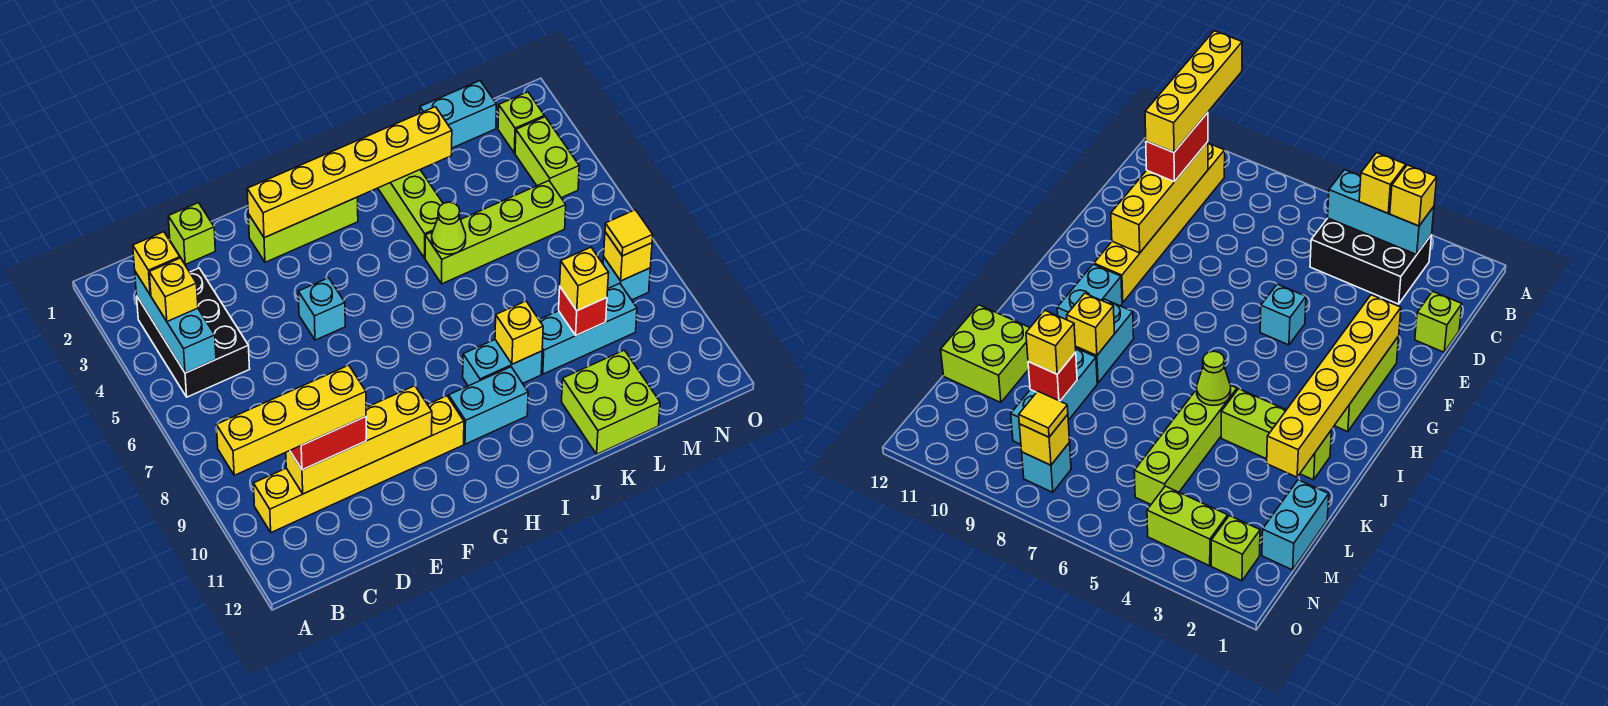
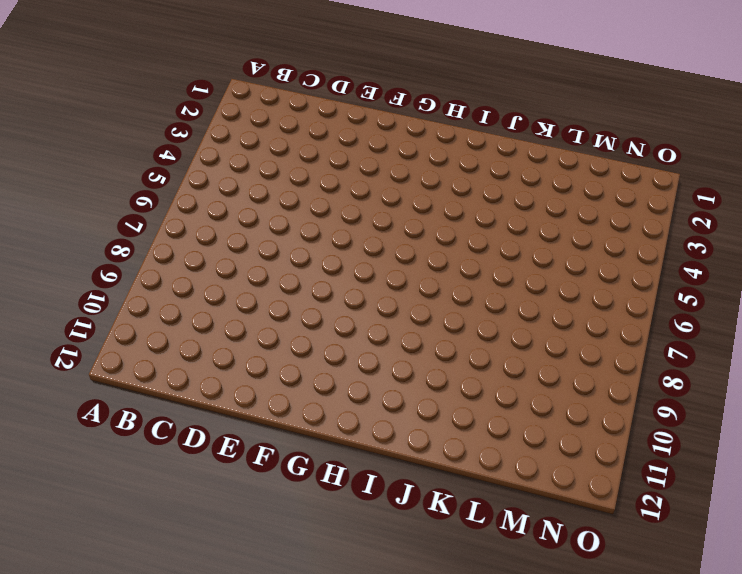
none -> black brick B3:C5 level 1
none -> yellow brick B10:G10 level 1
none -> lime brick D1 level 1

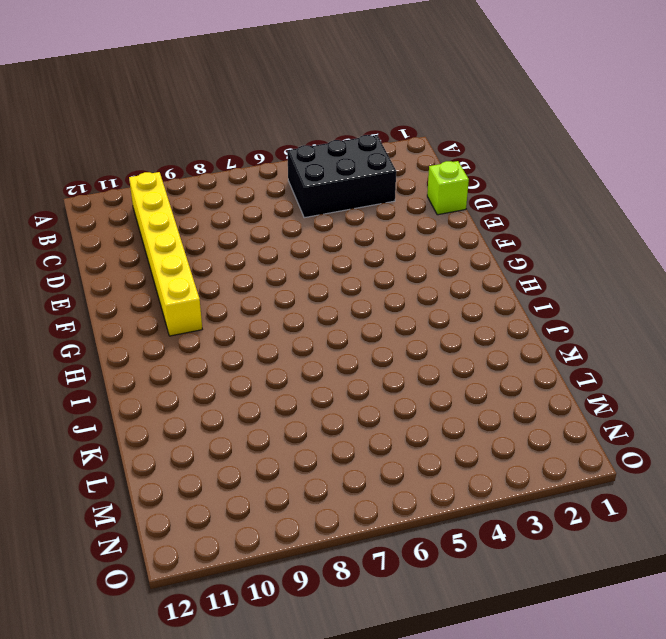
none -> lime brick F2:H2 level 1
none -> cyan brick F5 level 1
none -> cyan brick H10:I10 level 1

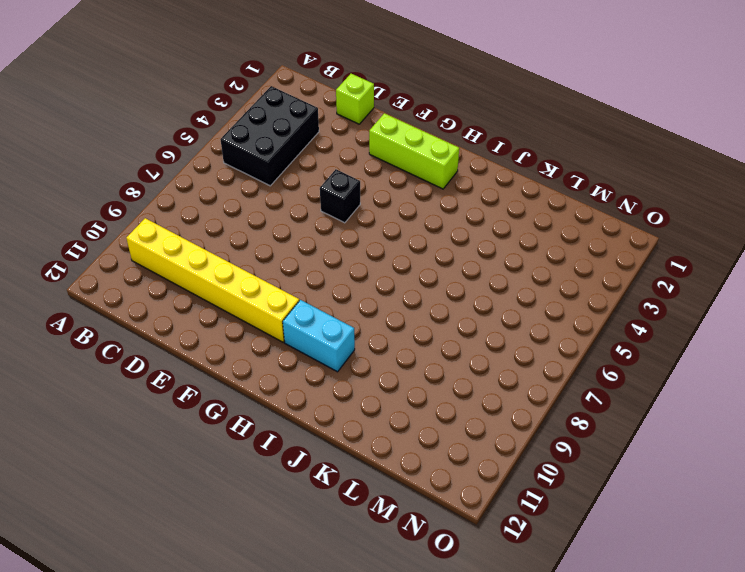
black brick F5 level 1 -> cyan brick F5 level 1
none -> cyan brick I9:J9 level 1
none -> lime brick J2:J4 level 1
none -> lime brick J5:M5 level 1

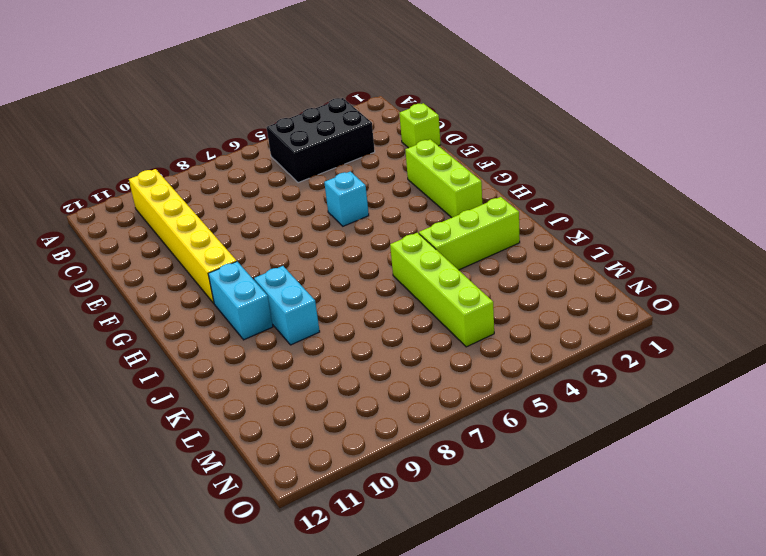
none -> cyan brick K9:M9 level 1
none -> lime brick K11:L12 level 1
none -> cyan brick L1:M1 level 1

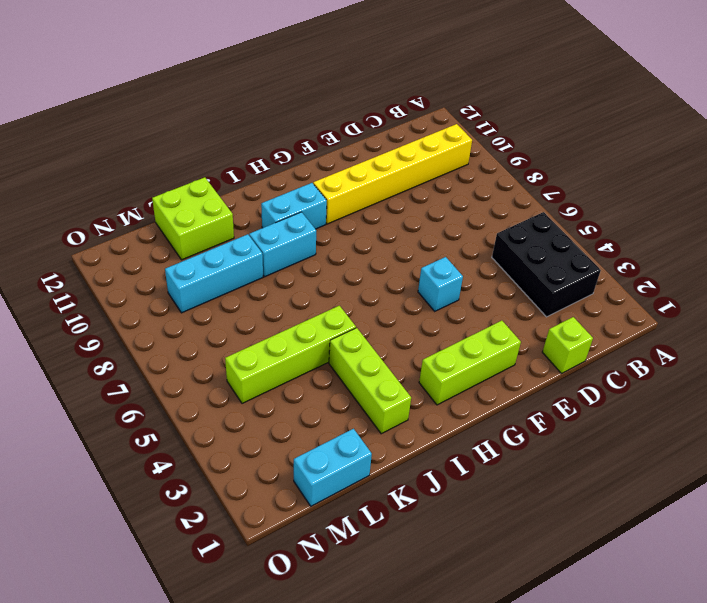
none -> lime brick N2 level 1
none -> lime brick N3:N4 level 1
none -> cyan brick N8 level 1

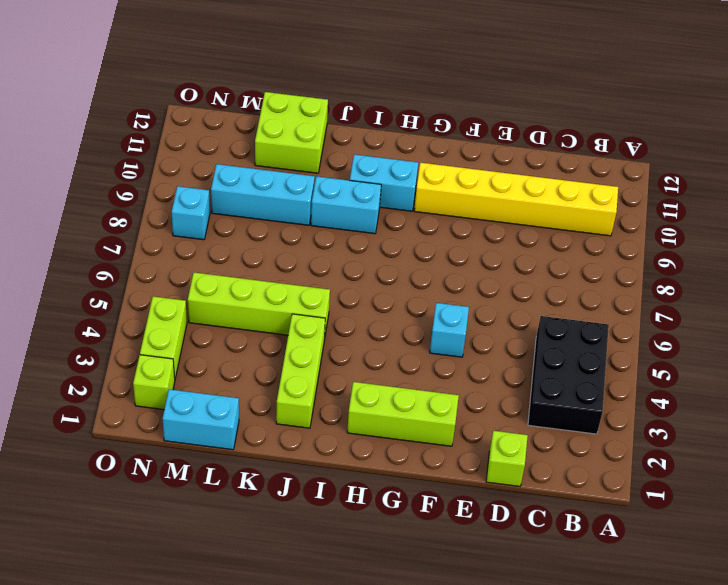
none -> cyan brick B3:B5 level 2
none -> yellow brick C10:F10 level 2
none -> yellow brick F2:K2 level 2

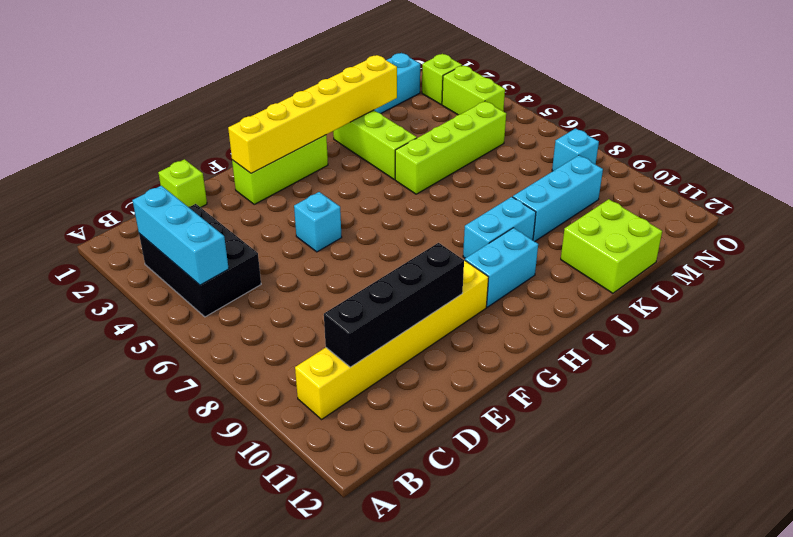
black brick C10:F10 level 2 -> yellow brick C10:F10 level 2
none -> lime cone J5 level 2
none -> yellow brick J9 level 2
none -> red brick L9 level 2

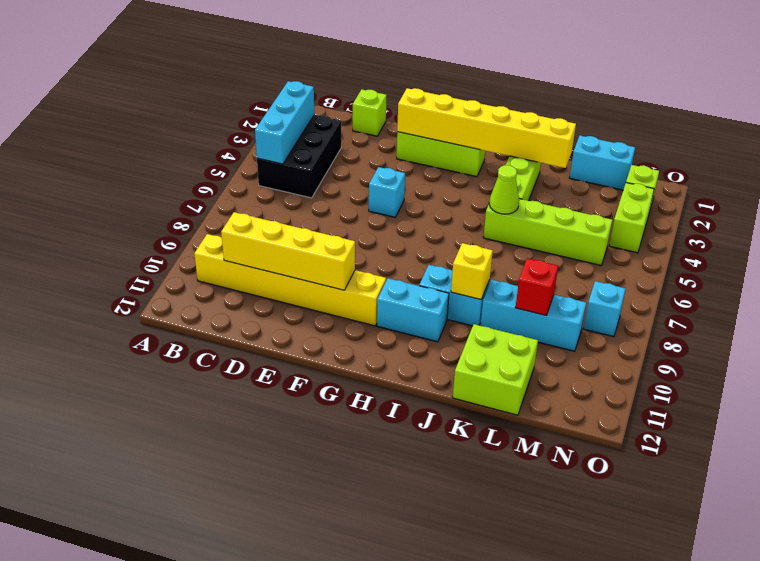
none -> yellow brick N8 level 2
none -> yellow brick B3 level 3
none -> yellow brick B4 level 3

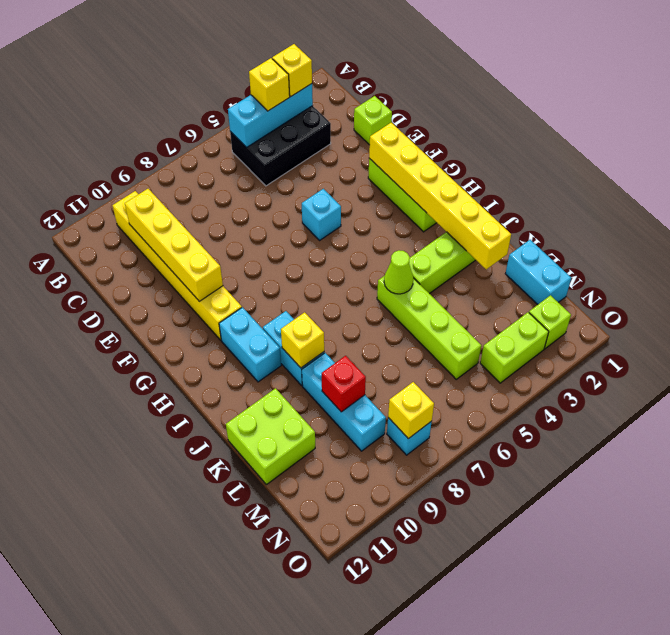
none -> red brick C10:D10 level 3
none -> yellow brick L9 level 3
none -> yellow tile N8 level 3

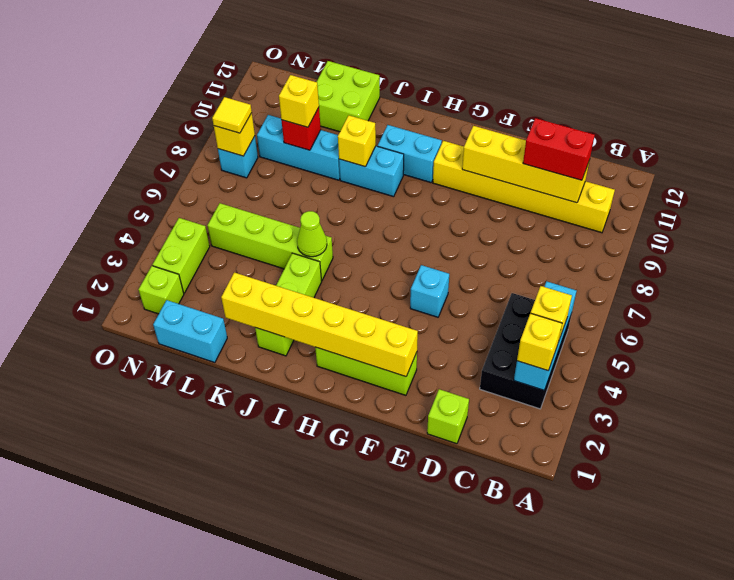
none -> yellow brick A10:D10 level 4

